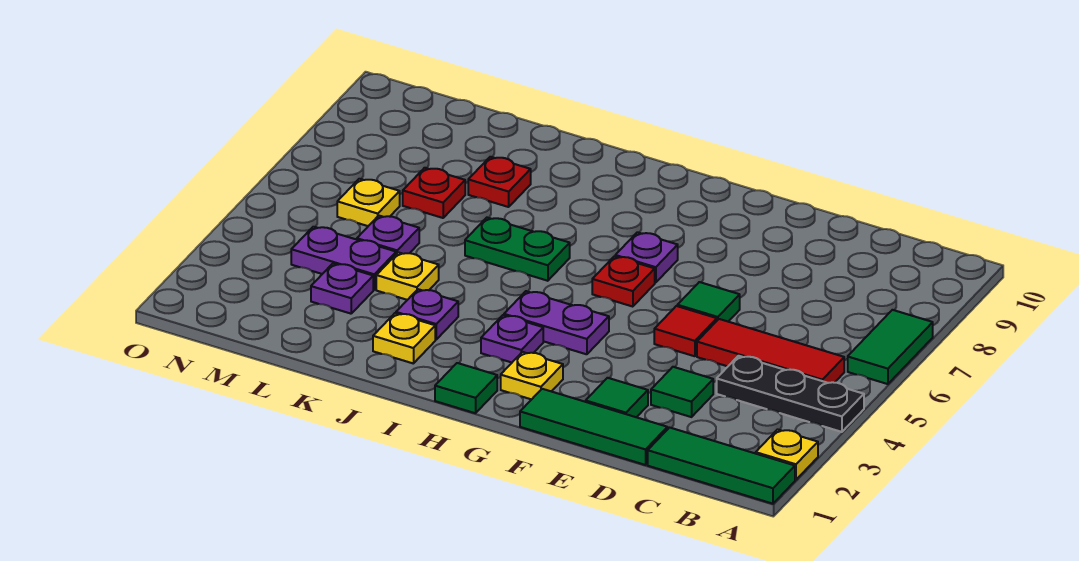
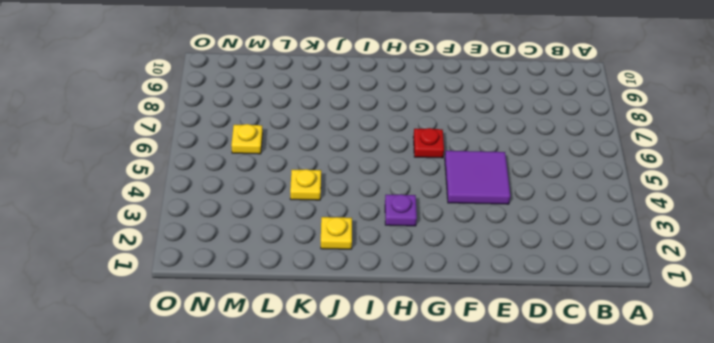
purple tile E4:F5 level 1 -> red tile E5 level 1
none -> green tile A1:C1 level 1
none -> yellow plate A2 level 1
none -> black plate A4:C4 level 1

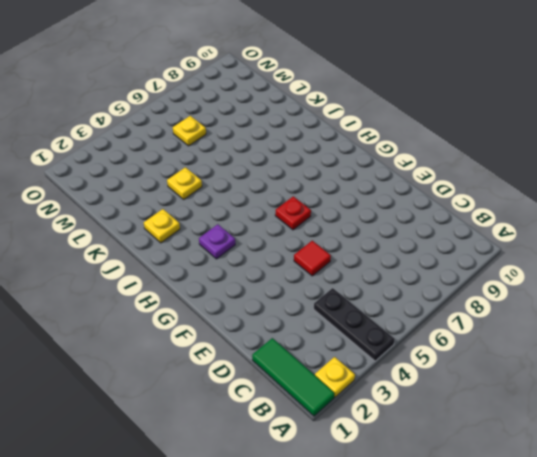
none -> green tile A6:A7 level 1
none -> red tile B5:D5 level 1
none -> green tile D1:F1 level 1

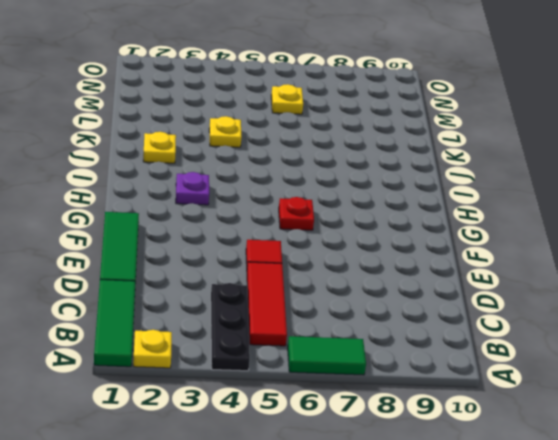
none -> green tile D3 level 1
none -> green tile E2 level 1
none -> green tile E6 level 1

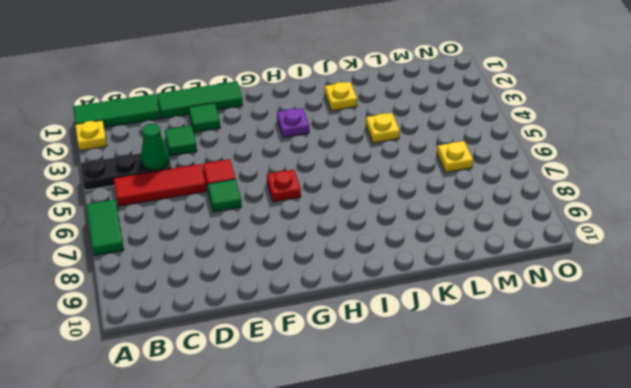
green cone C4 level 2 -> none
none -> yellow plate G2 level 1
none -> purple plate G4:H4 level 1
none -> purple plate G7 level 1

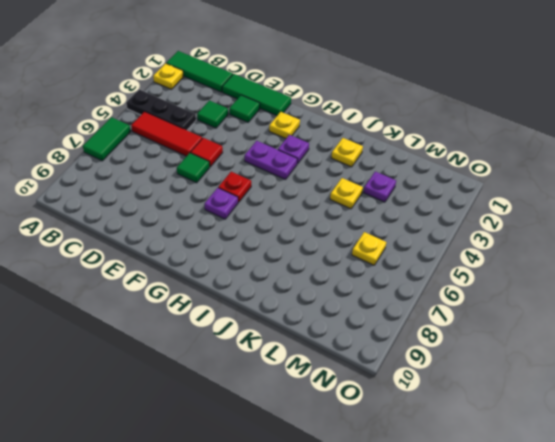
none -> green tile H1 level 1
none -> green plate I6:J6 level 1
none -> purple plate J3 level 1

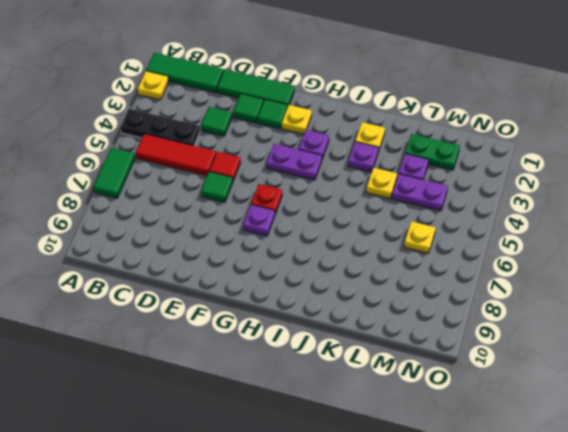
green tile F2 level 1 -> green tile H1 level 1
green plate L2:M2 level 1 -> green plate I6:J6 level 1
none -> red plate K8 level 1
none -> purple plate L5 level 1
none -> red plate L7 level 1

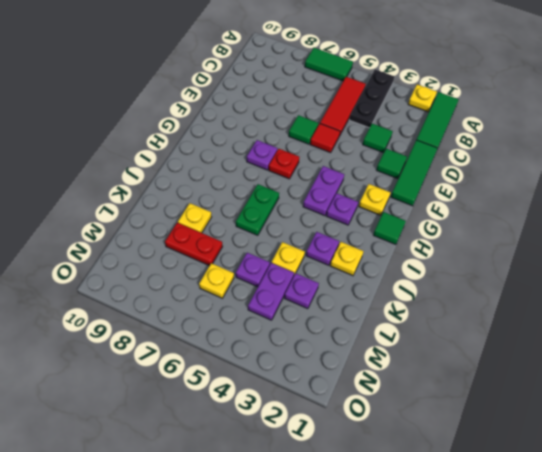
yellow plate K8 level 1 -> red plate K8 level 1
red plate L7:L8 level 1 -> red plate L7 level 1

